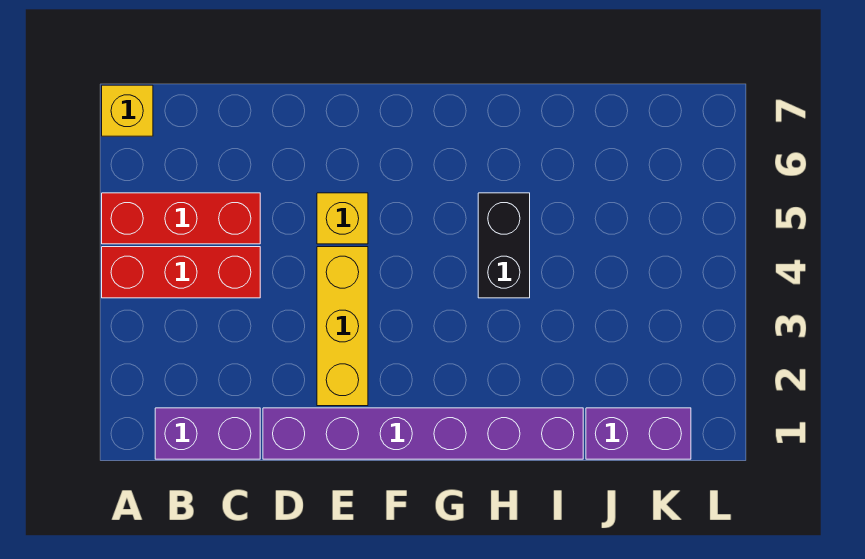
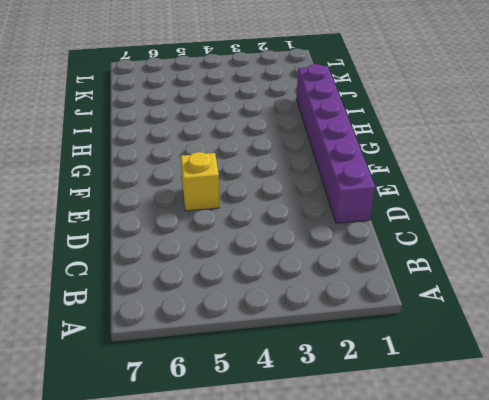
none -> red brick A4:C4 level 1
none -> red brick A5:C5 level 1

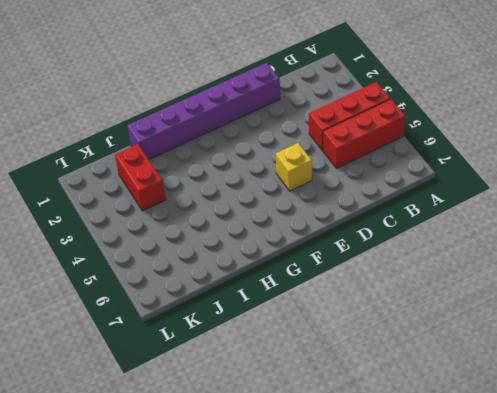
red brick J2:J3 level 1 -> none
none -> yellow brick A7 level 1
none -> purple brick B1:C1 level 1

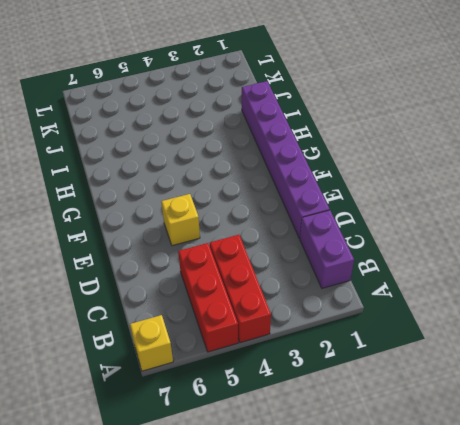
none -> yellow brick E2:E4 level 1
none -> black brick H4:H5 level 1

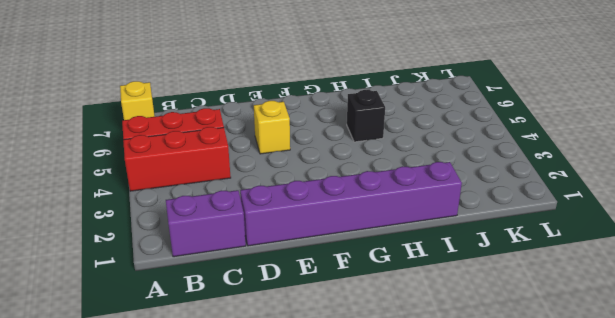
black brick H5 level 1 -> black brick H4:H5 level 1
none -> yellow brick E2:E4 level 1
none -> purple brick J1:K1 level 1

